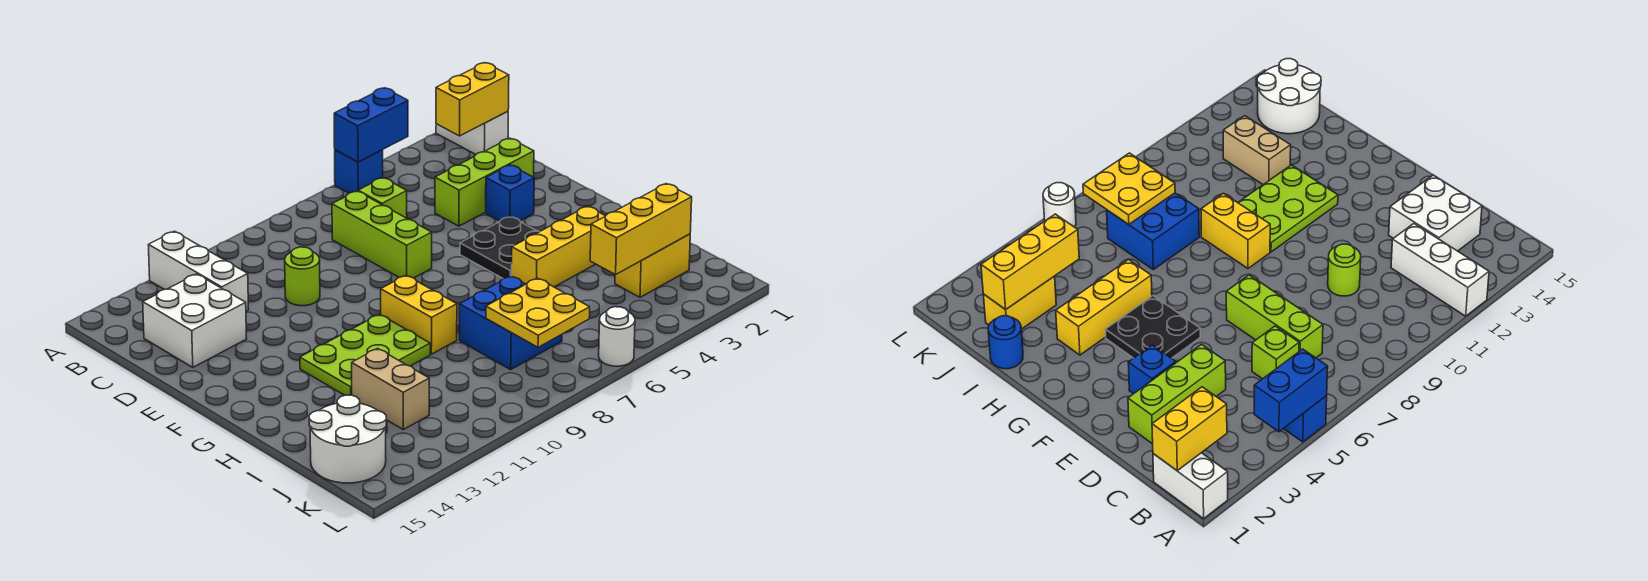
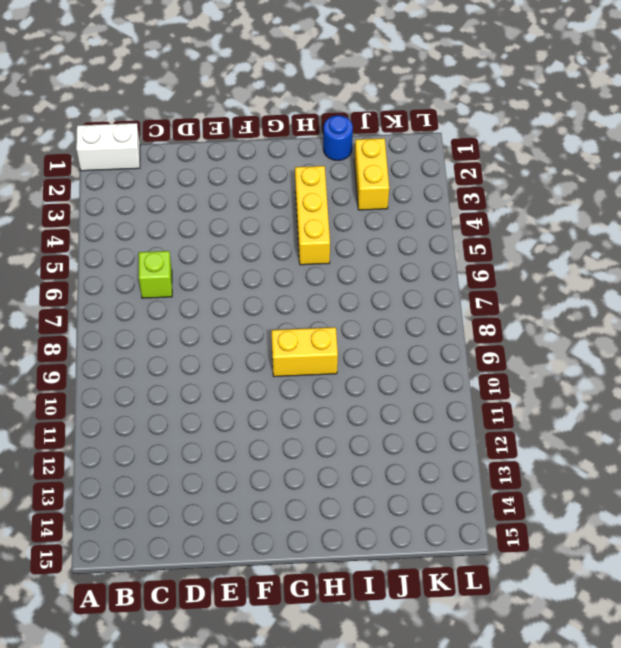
none -> blue brick A5 level 1
none -> white brick A12:C12 level 1
none -> lime brick C7:E7 level 1

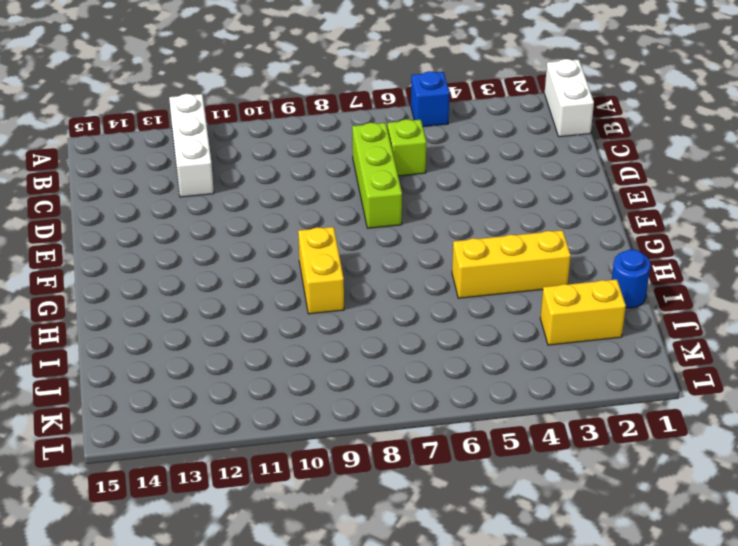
none -> white brick C13:D14 level 1
none -> lime brick D2:D4 level 1
none -> lime round brick D10 level 1

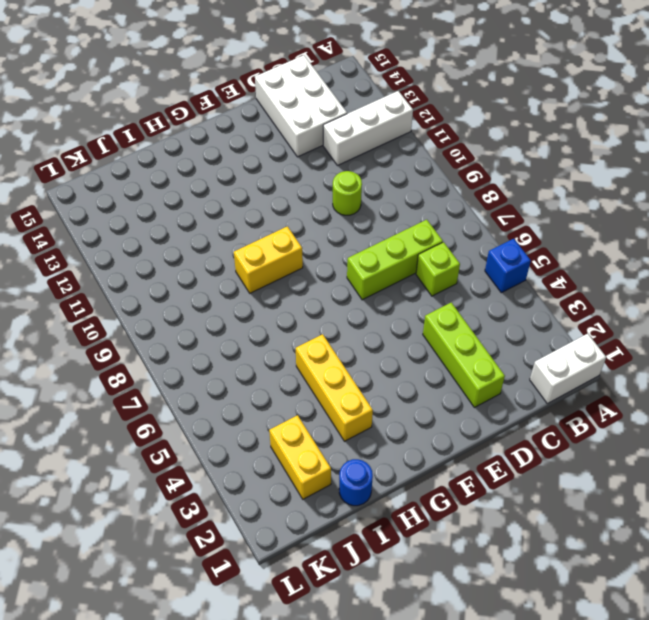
white brick C13:D15 level 1 -> white brick C13:D14 level 1
none -> blue brick E3 level 1
none -> black plate F4:G5 level 1
none -> lime plate G10:H12 level 1

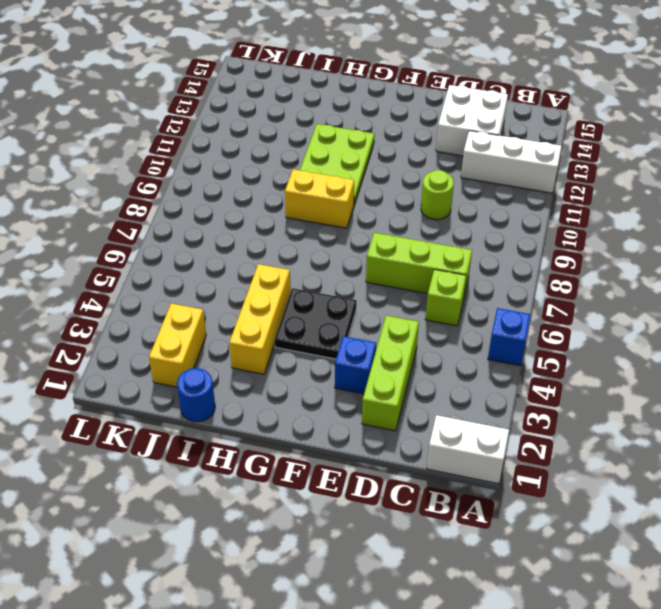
none -> blue brick I7:J8 level 1
none -> tan brick I12:J12 level 1
none -> white round brick J14:K15 level 1

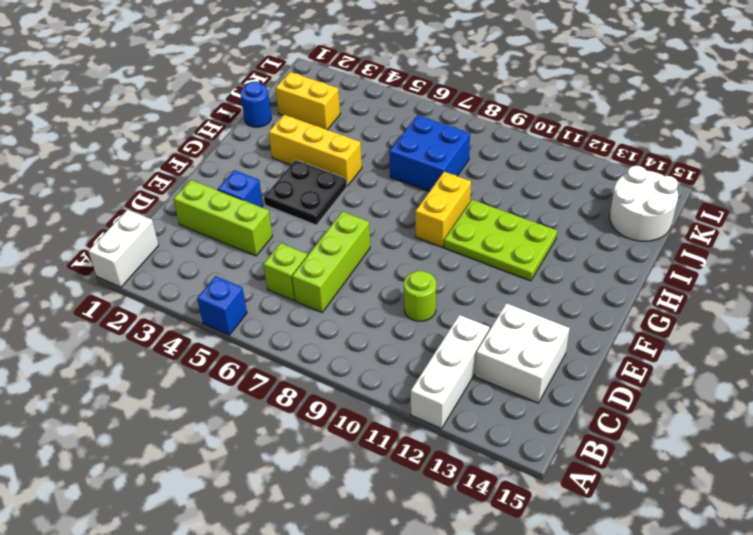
none -> tan brick I12:J12 level 1
none -> white round brick L6 level 1
none -> blue brick A4:A5 level 2

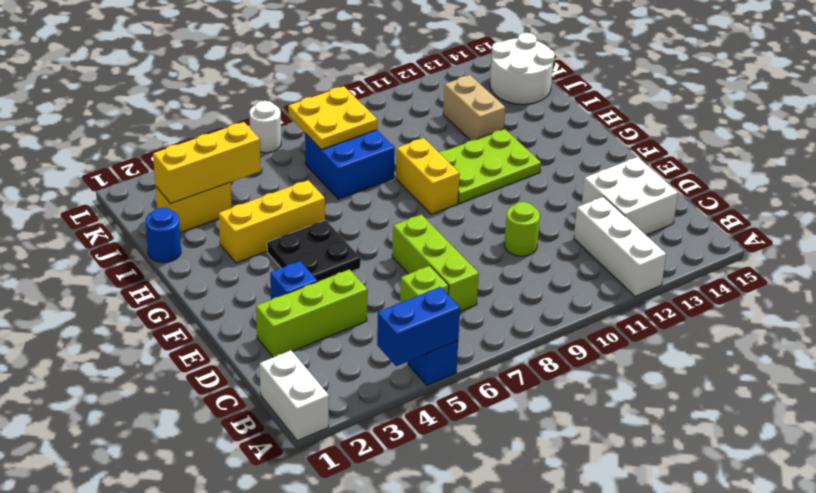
none -> yellow brick B1:B2 level 2

